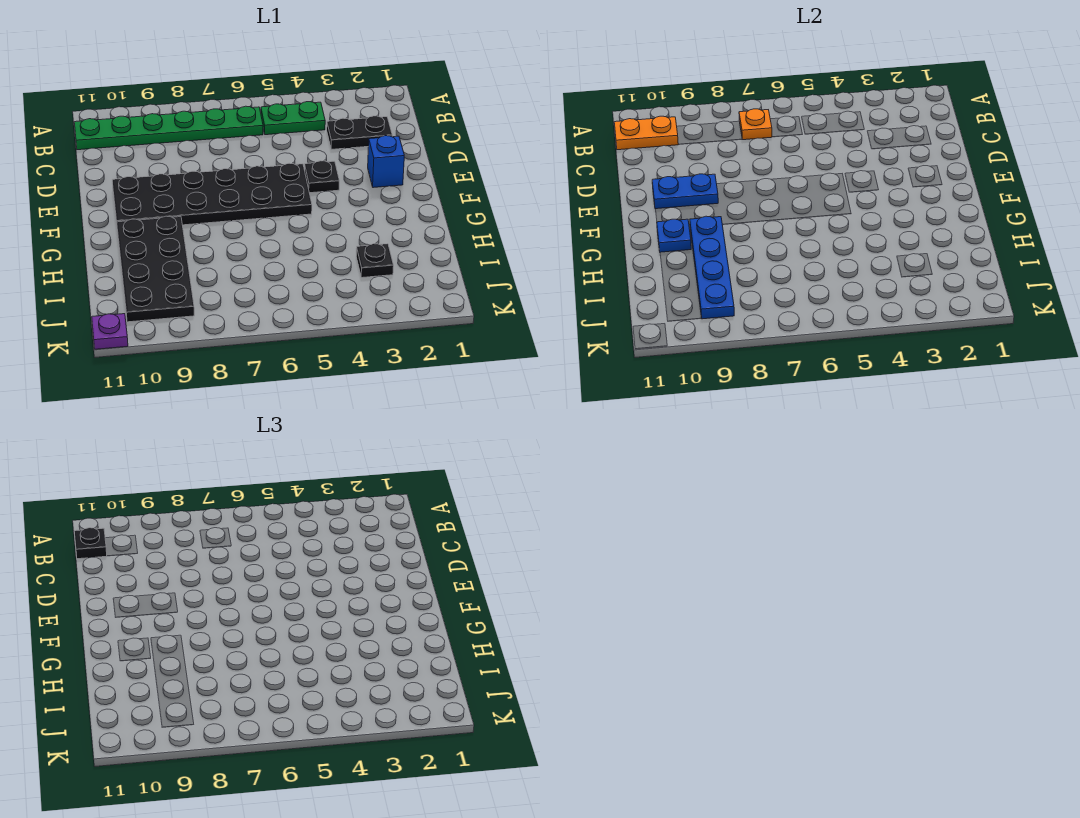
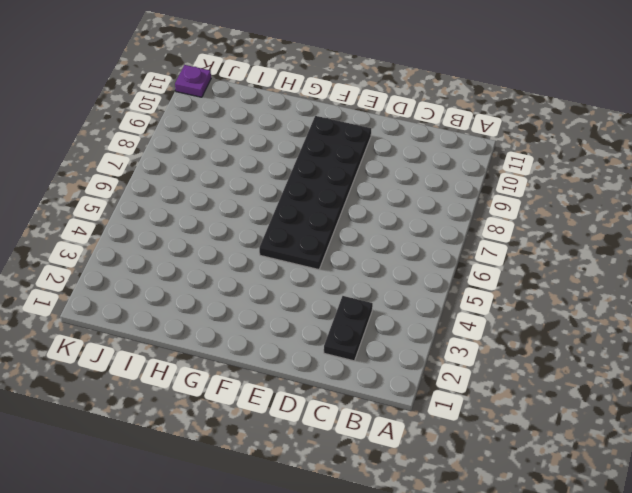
none -> green plate B4:B5 level 1
none -> green plate B6:B11 level 1
none -> blue brick E2 level 1

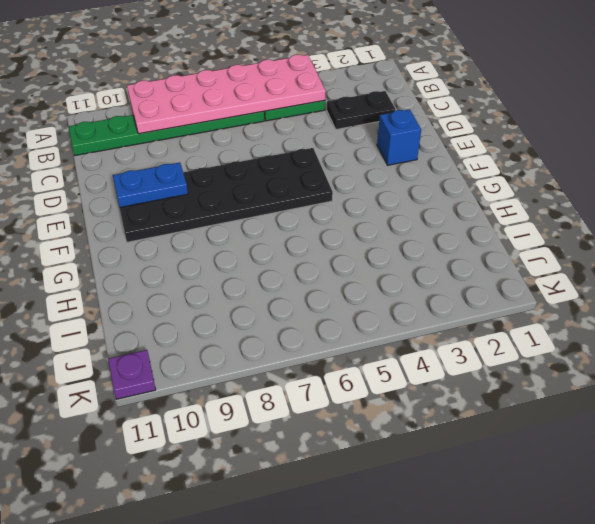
pink plate A4:B9 level 2 -> orange plate B7 level 2
none -> black plate E4 level 1
none -> black plate G9:J10 level 1
none -> black plate I3 level 1

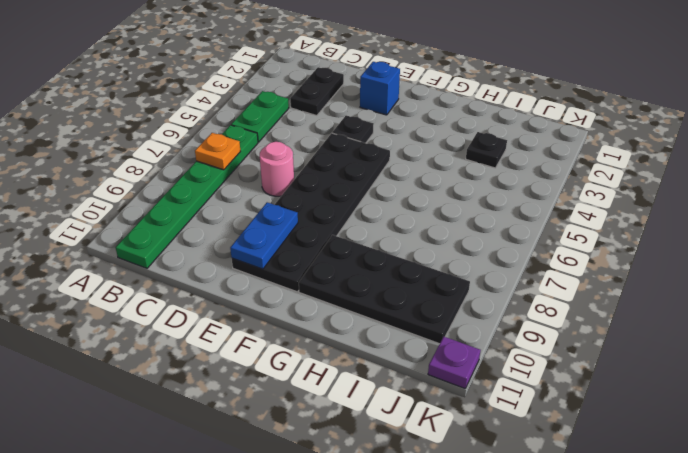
pink round brick D7 level 1 -> none
none -> orange plate B10:B11 level 2
none -> blue plate G9:J9 level 2
none -> blue plate G10 level 2

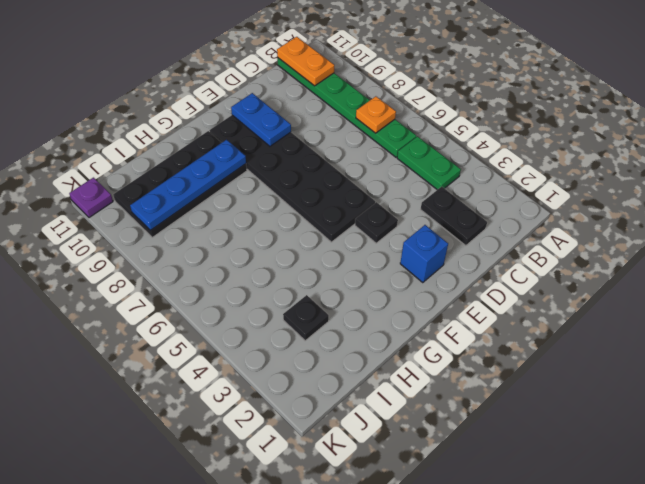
none -> blue plate G10 level 2
none -> black plate B11 level 3

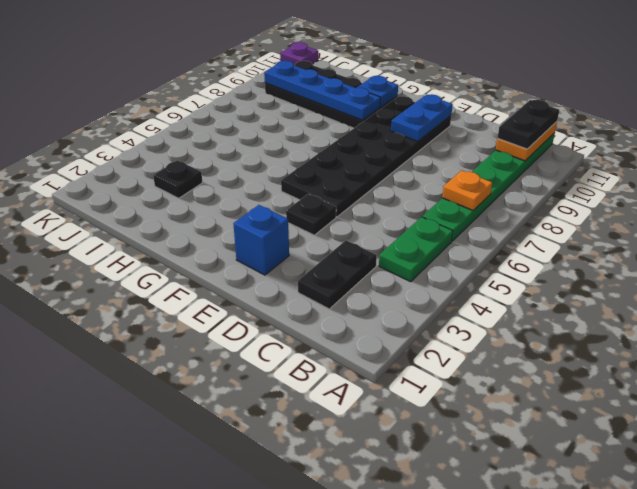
black plate B10:B11 level 3 -> black plate B11 level 3

